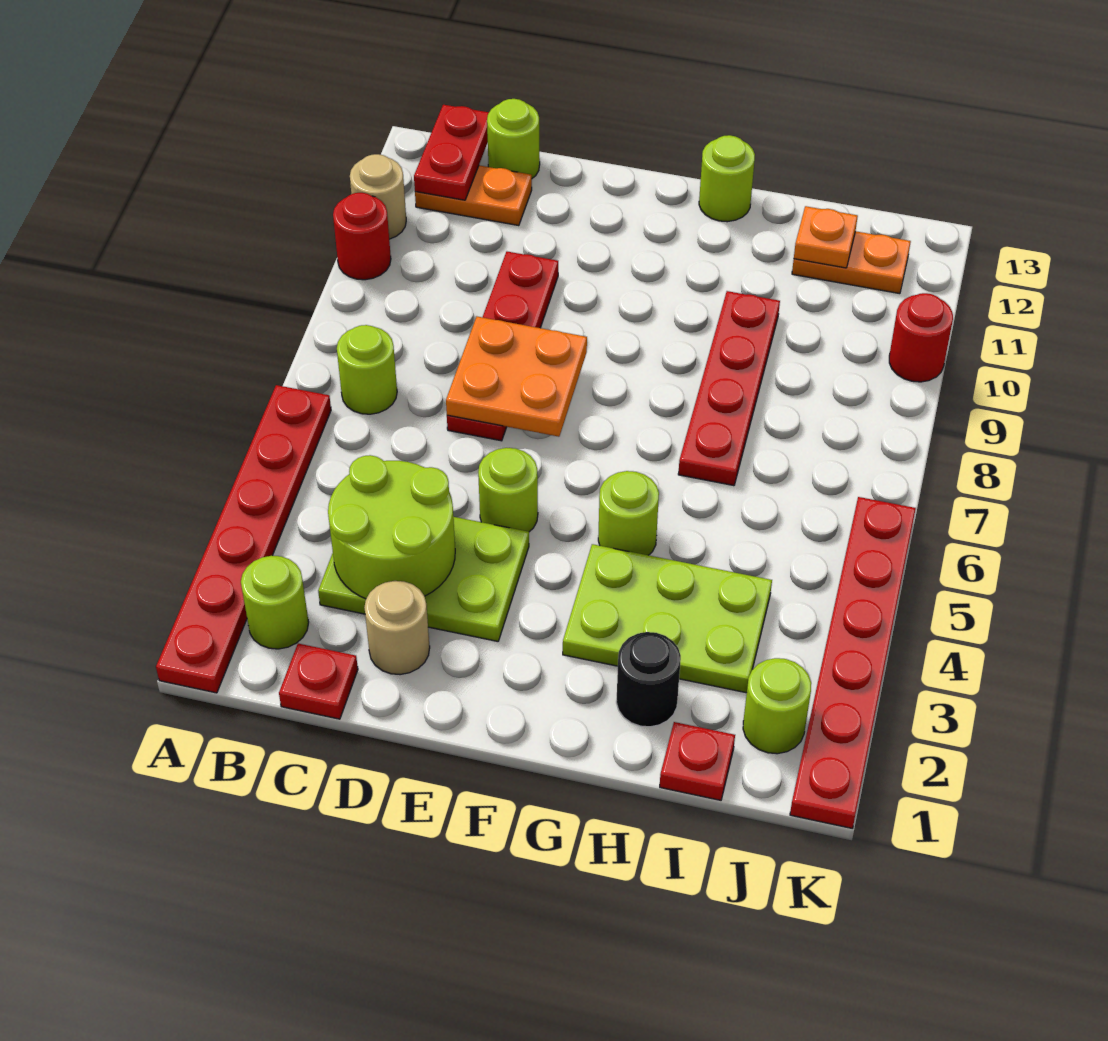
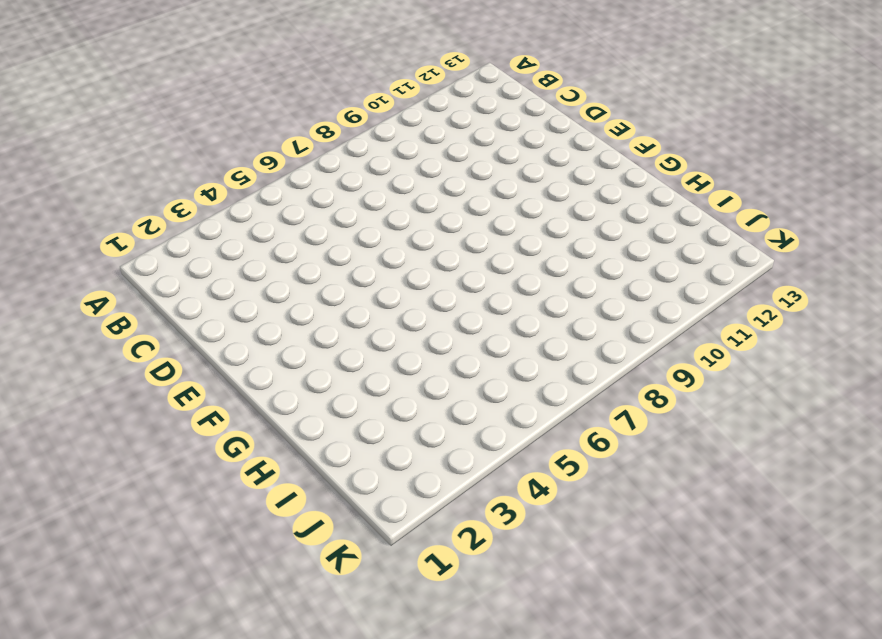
none -> red plate A1:A6 level 1
none -> red round brick A10 level 1
none -> tan round brick A11 level 1

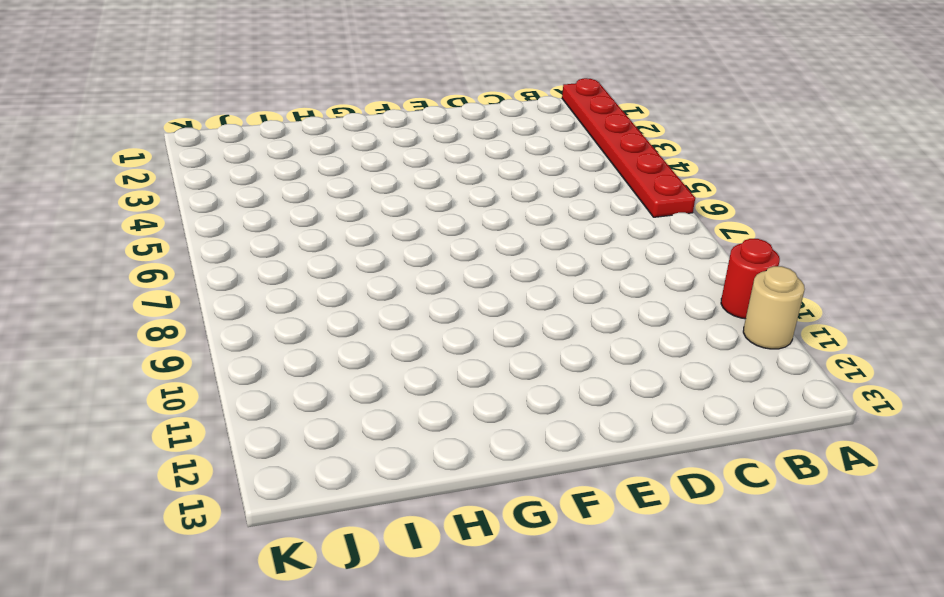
none -> lime round brick B2 level 1
none -> lime round brick B7 level 1
none -> orange plate B12:C12 level 1

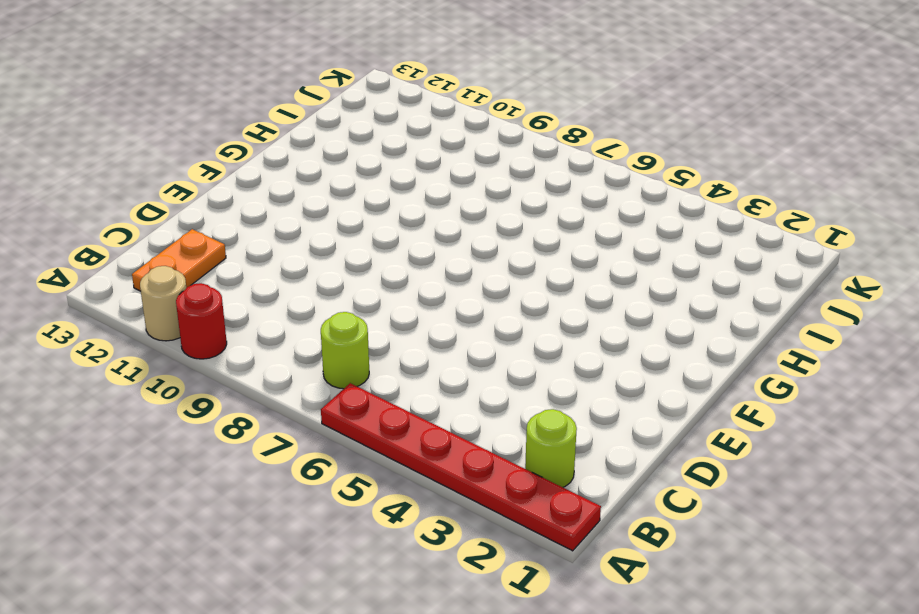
none -> red plate C1 level 1
none -> lime plate C3:E4 level 1
none -> lime round brick C13 level 1

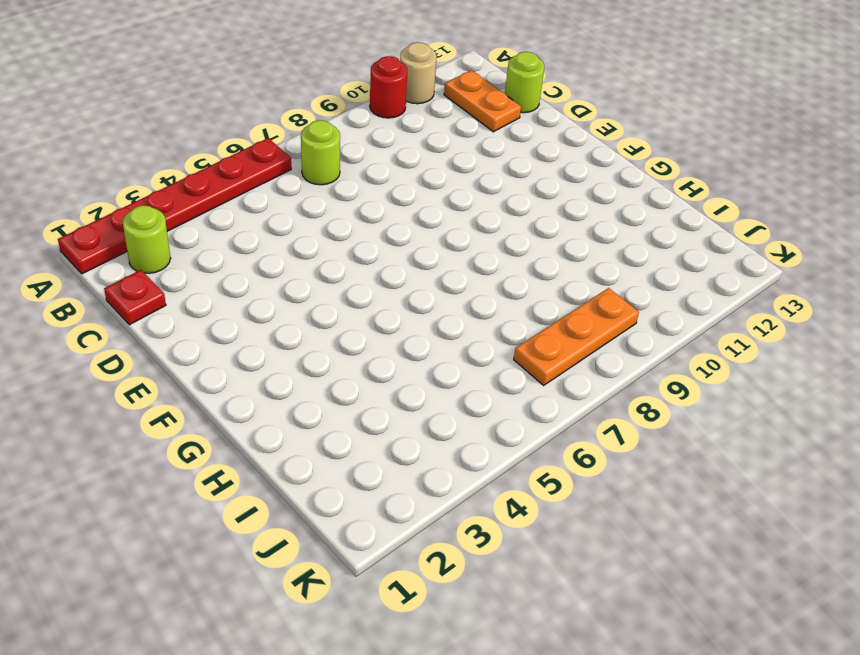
orange plate J7:J9 level 1 -> none
none -> lime plate C3:E4 level 1
none -> tan round brick D2 level 1
none -> red plate D7:D10 level 1

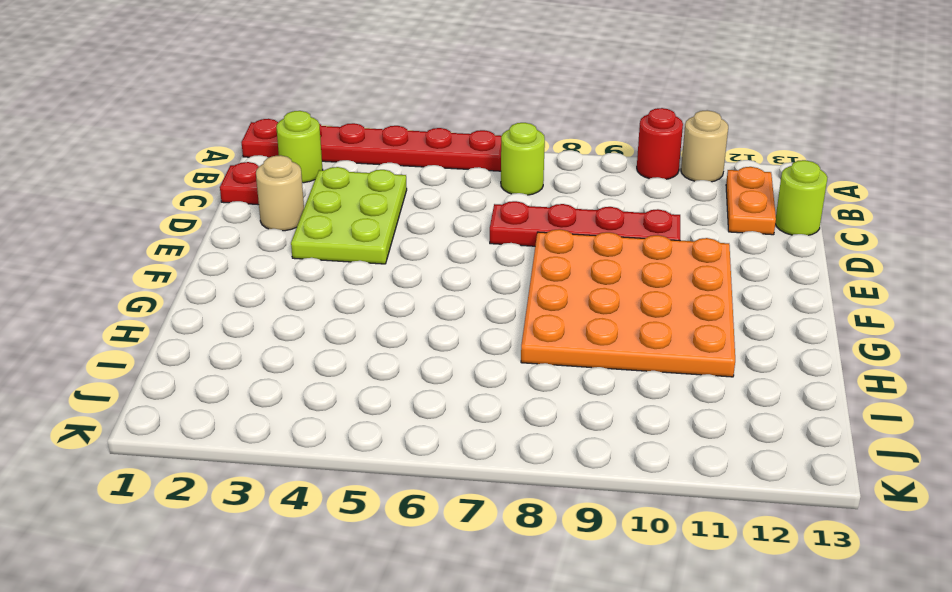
orange plate E8:H11 level 1 -> red plate H7:H10 level 1
none -> lime round brick E5 level 1
none -> lime plate G3:I4 level 1
none -> lime round brick G5 level 1

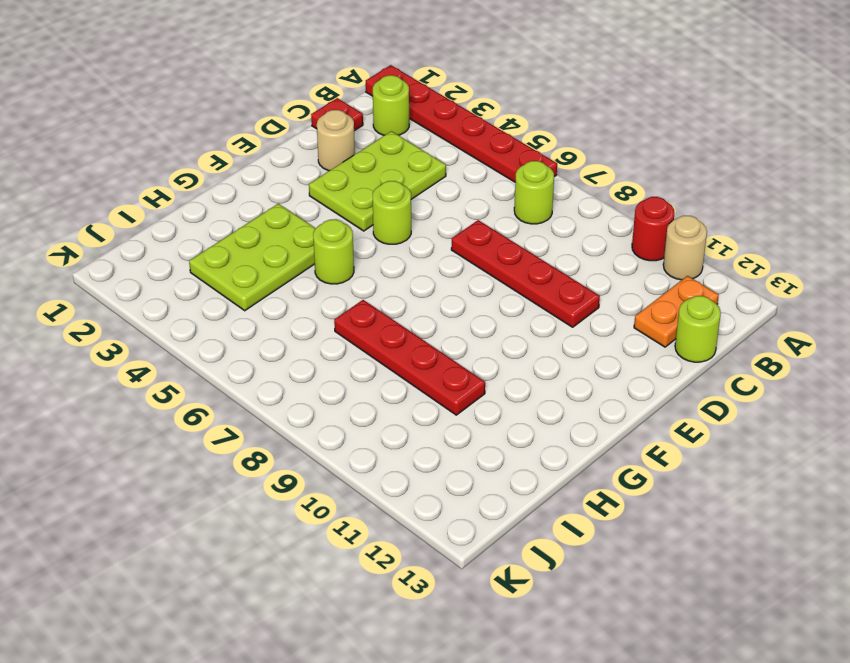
none -> lime round brick G13 level 1
none -> black round brick H2 level 1
none -> red plate I1 level 1

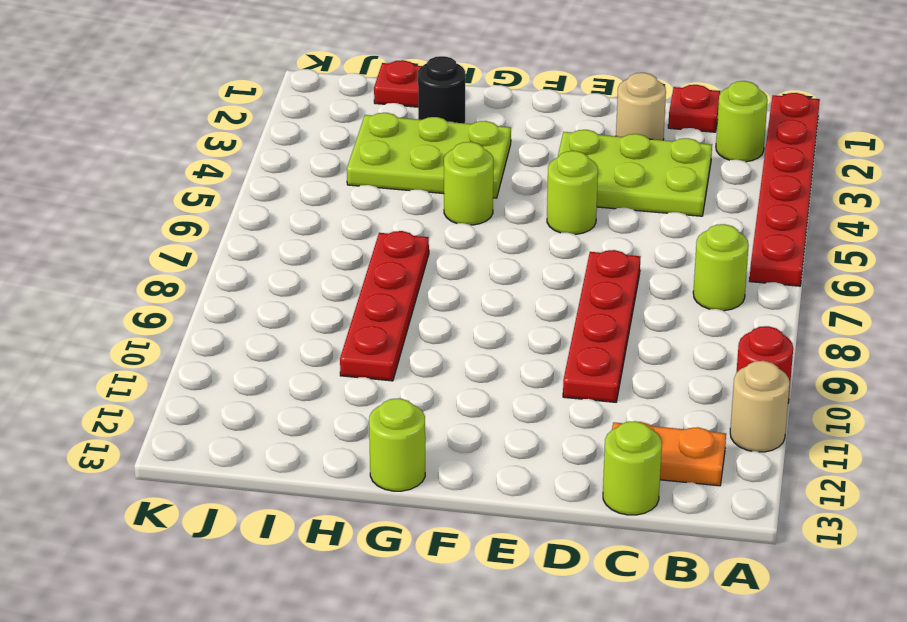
none -> orange plate I12:J12 level 1
none -> lime round brick J2 level 1
none -> red plate K1:K6 level 1

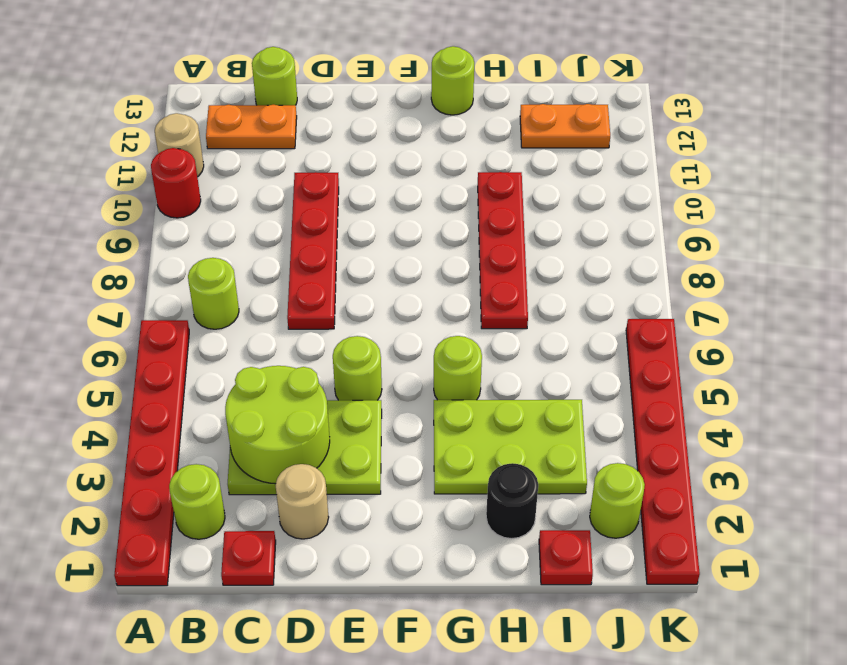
none -> red round brick K10 level 1
none -> red plate B12:B13 level 2
none -> orange plate D7:E8 level 2

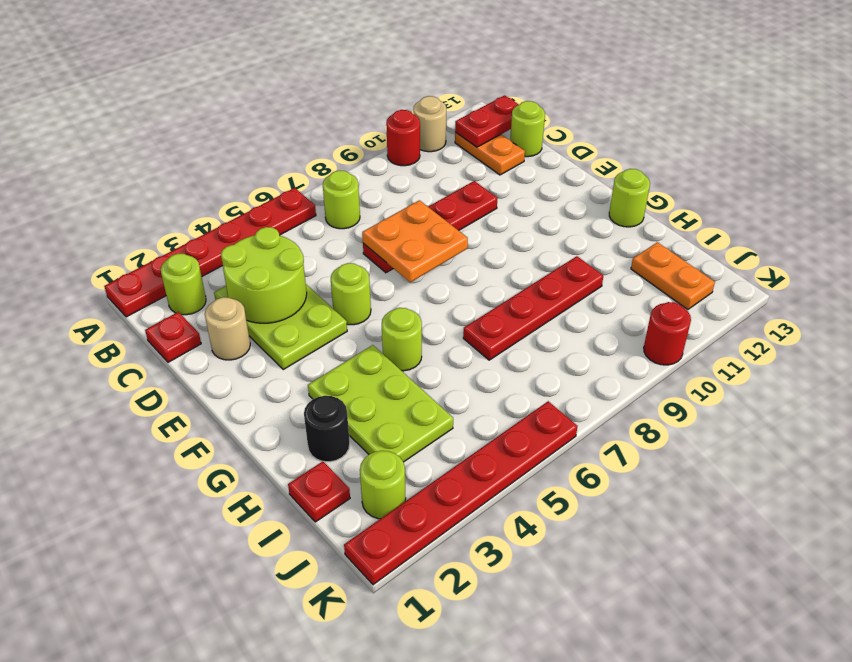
none -> orange plate I12 level 2

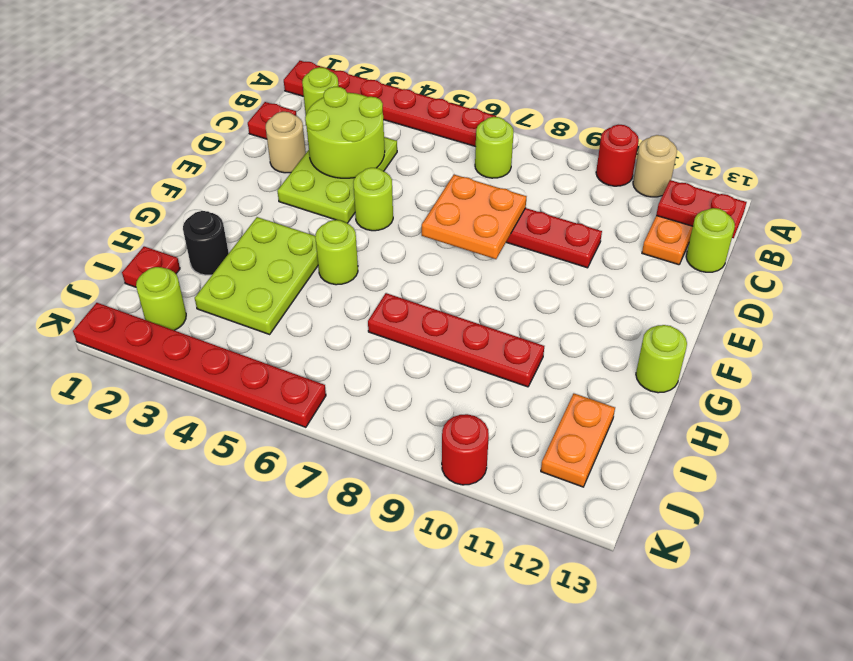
none -> orange plate I12 level 2

